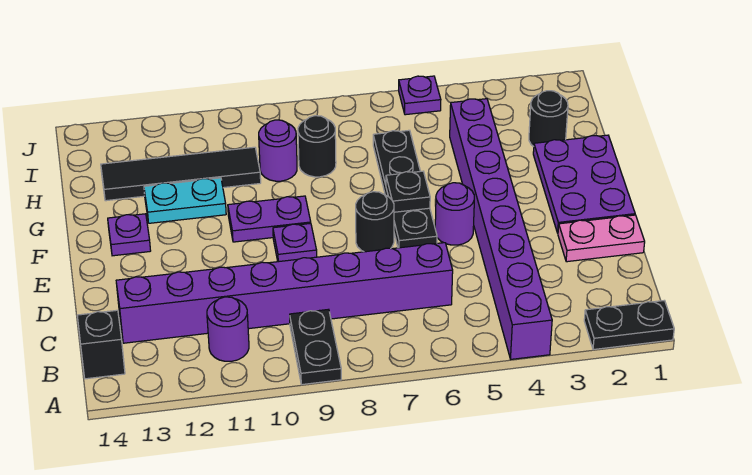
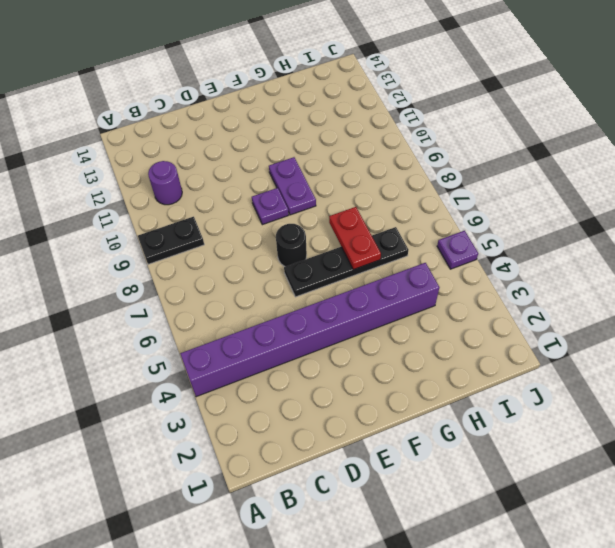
red plate G6:G7 level 2 -> none
none -> black plate A1:A2 level 1
none -> black brick B14 level 1
none -> purple brick C6:C13 level 1

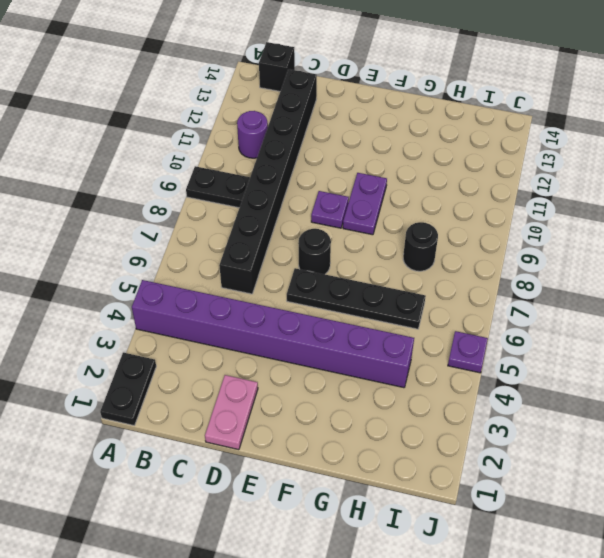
black brick C6:C13 level 1 -> purple brick C6:C13 level 1
none -> purple plate E1:G2 level 1
none -> purple round brick E5 level 1
none -> purple plate F13 level 1

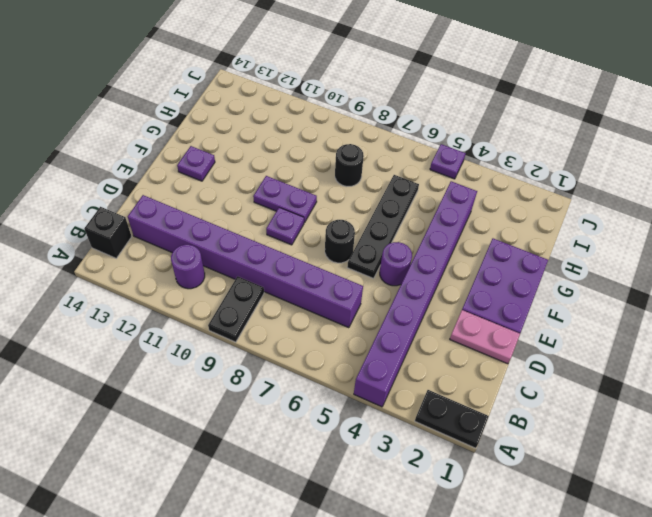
none -> cyan plate G11:G12 level 1
none -> black round brick H2 level 1
none -> purple round brick H9 level 1

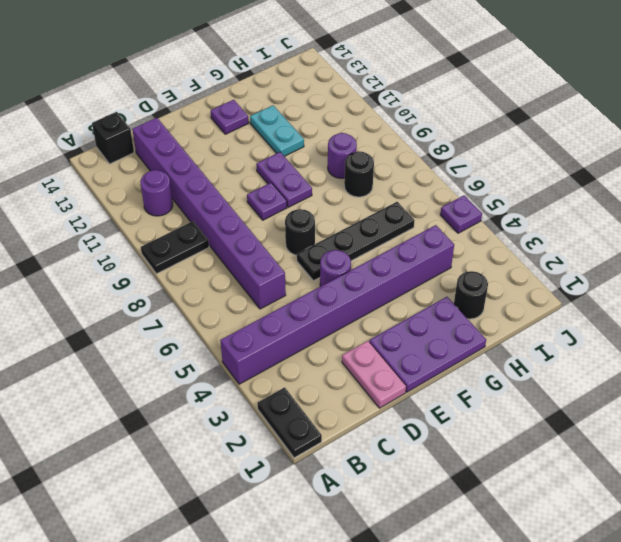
none -> black tile H10:H13 level 1
none -> black plate F6 level 2

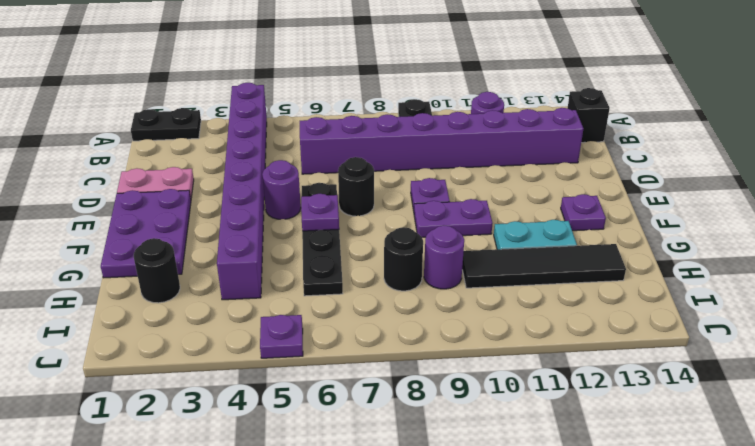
purple plate F6 level 2 -> black plate F6 level 2

